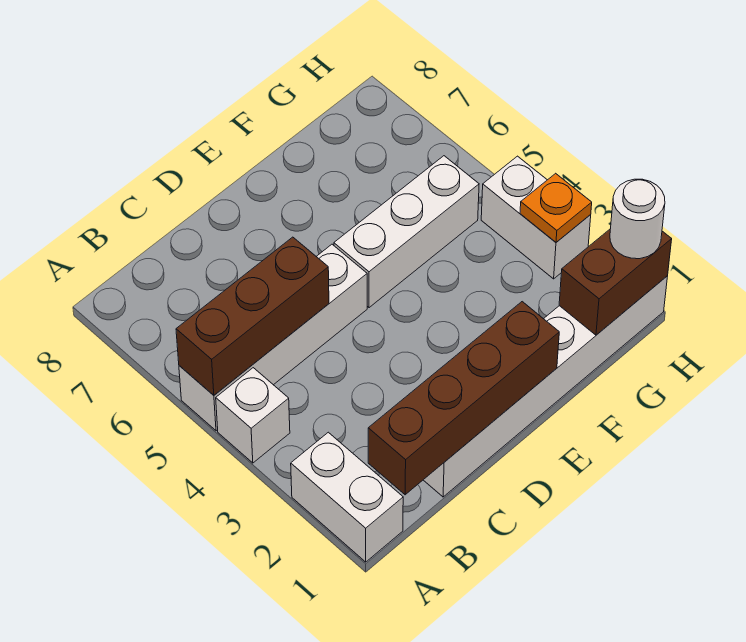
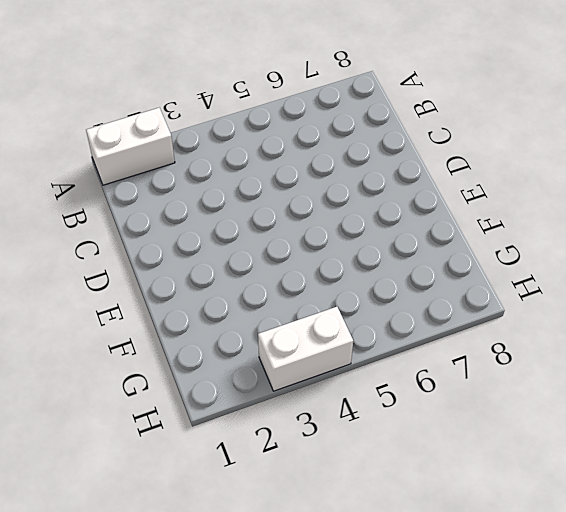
none -> white brick A4 level 1
none -> white brick A5:D5 level 1

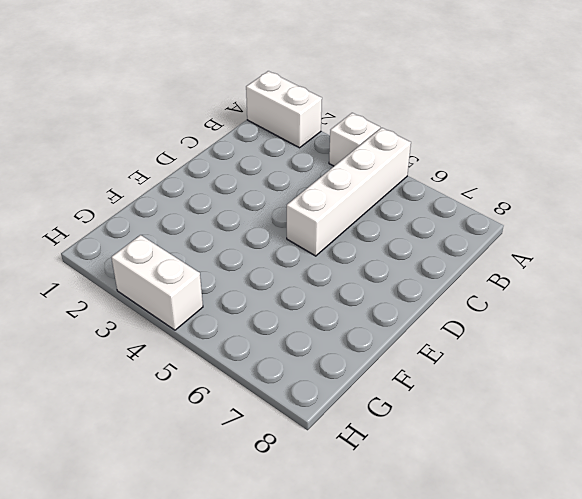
none -> white brick C1:H1 level 1
none -> white brick E5:G5 level 1

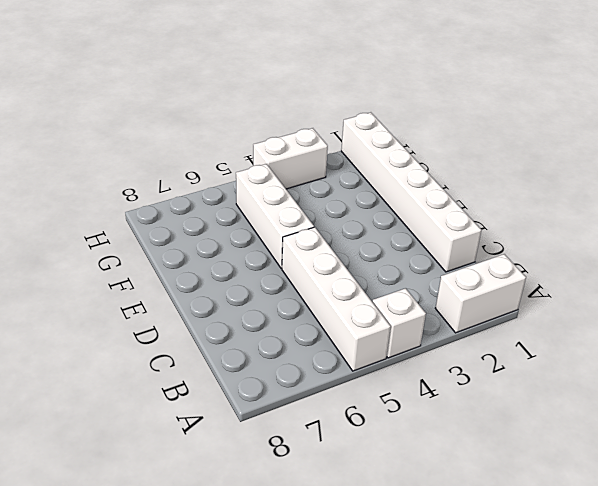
none -> brown brick A5:C5 level 2
none -> brown brick B1:E1 level 2

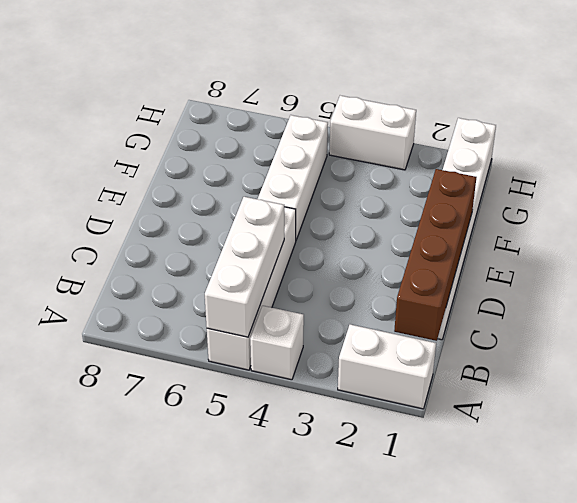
white brick A5:C5 level 2 -> brown brick A5:C5 level 2
none -> brown brick G1:H1 level 2
none -> orange plate H3 level 2

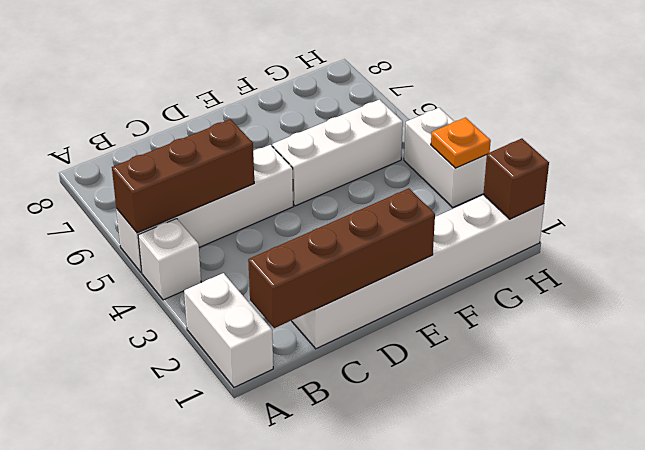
brown brick H1 level 2 -> brown brick G1:H1 level 2
none -> white round brick H1 level 3

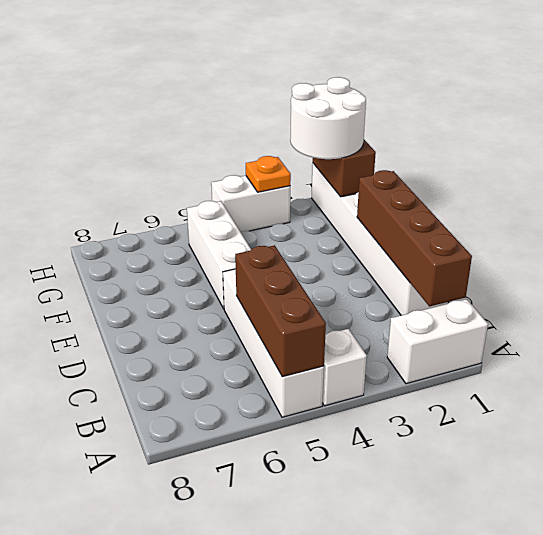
white round brick G1:H2 level 3 -> white round brick H1 level 3

